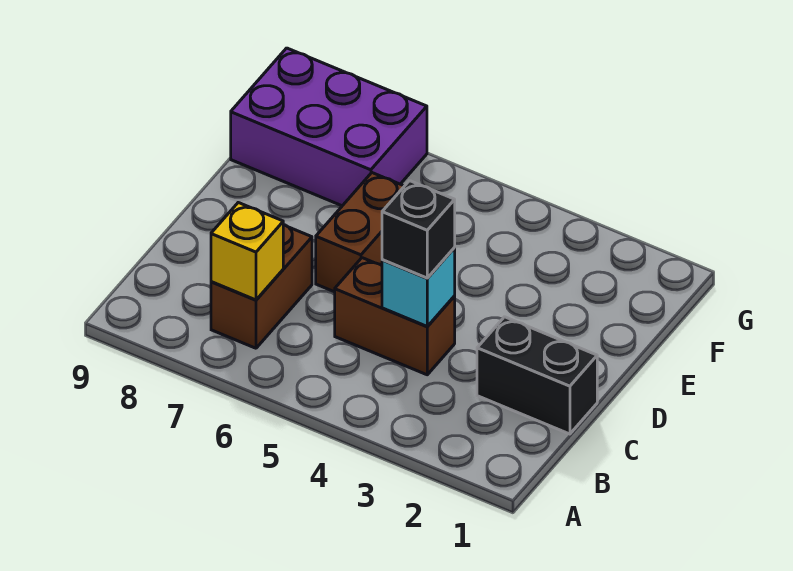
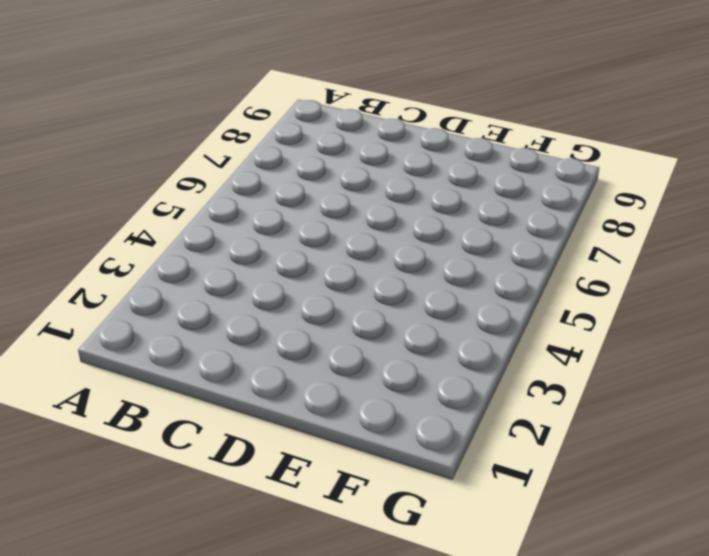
none -> brown brick B7:C7 level 1
none -> black brick C1:C2 level 1

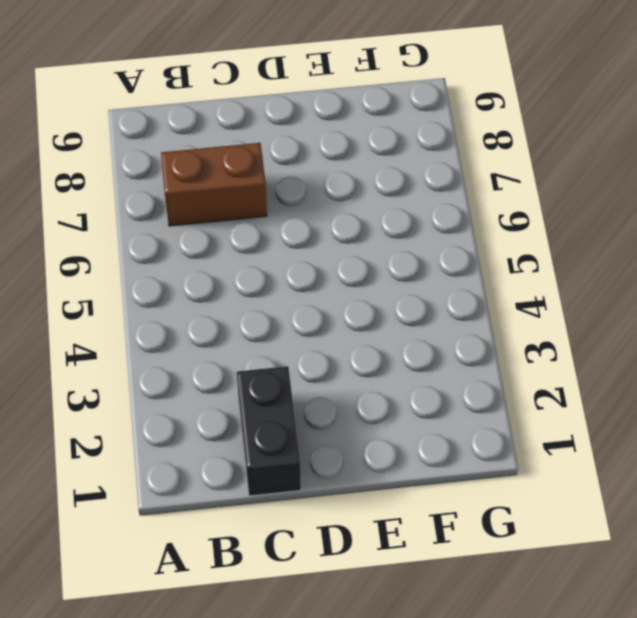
none -> brown brick C4:C5 level 1
none -> brown brick D6:E6 level 1

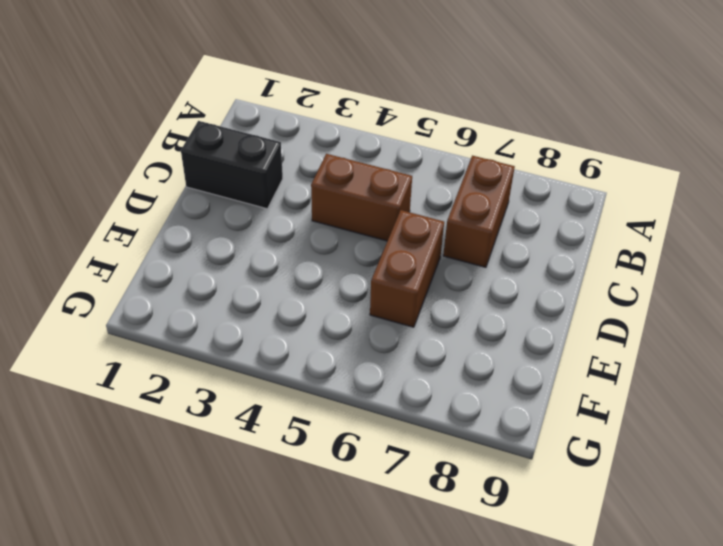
none -> purple brick F7:G9 level 1
none -> yellow brick B7 level 2

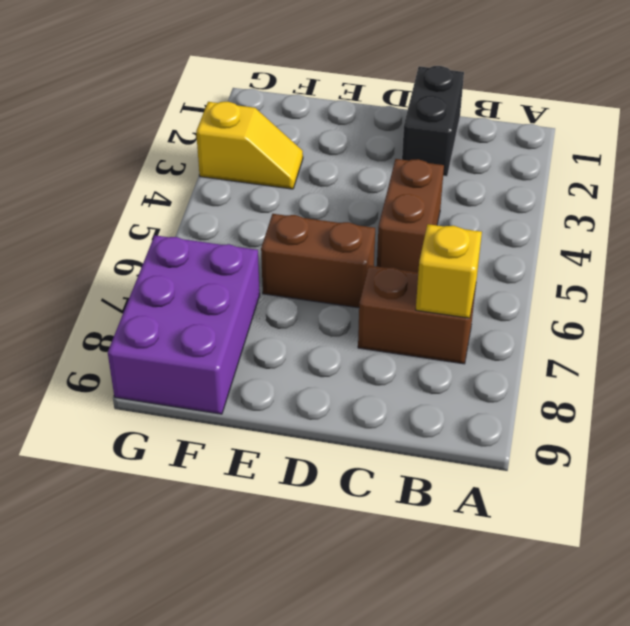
yellow slope F3:G3 level 1 top G -> none
none -> cyan brick C4 level 2
none -> black brick C4 level 3

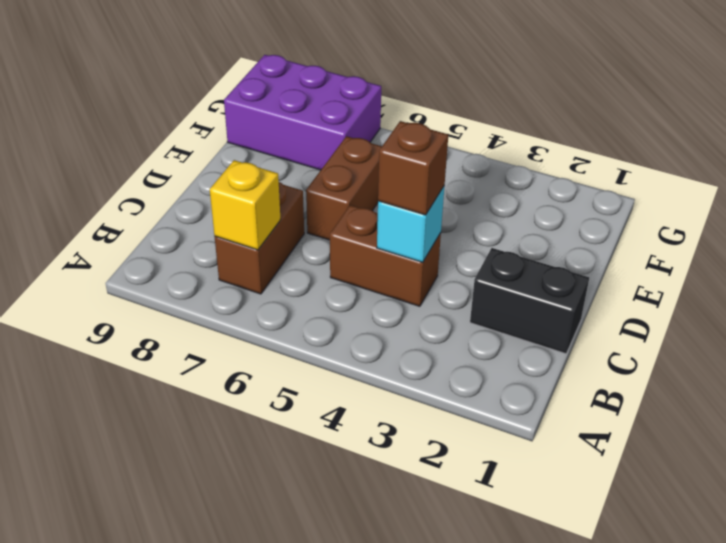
brown brick C4 level 3 -> black brick C4 level 3

